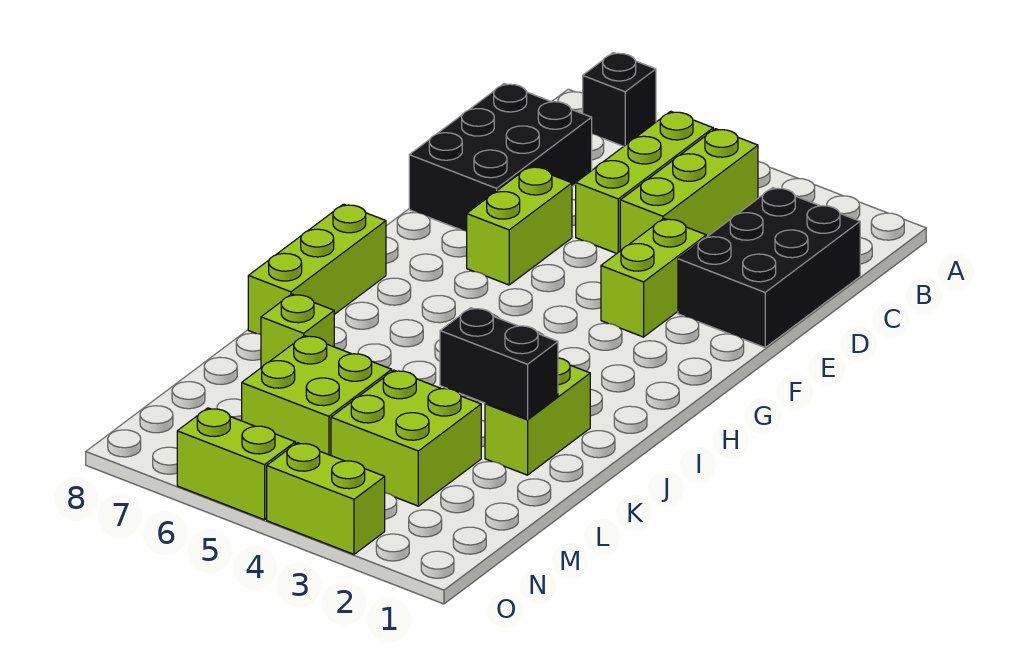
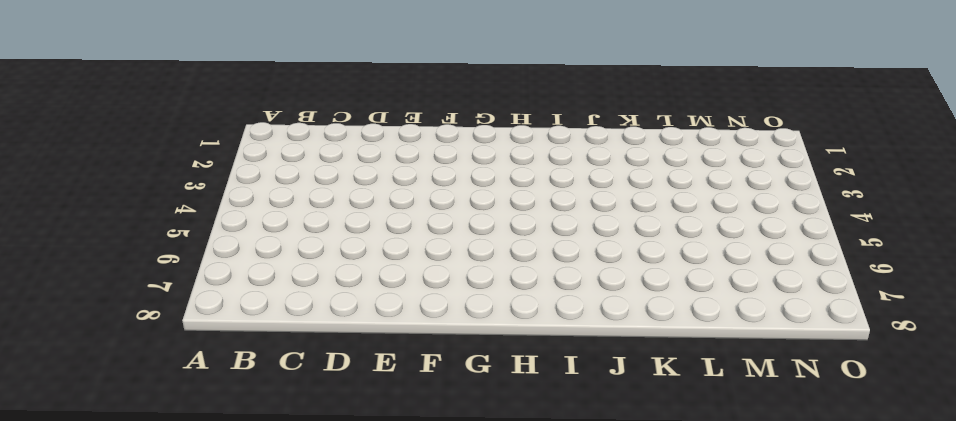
none -> black brick A7 level 1
none -> lime brick B4:D4 level 1
none -> lime brick B5:D5 level 1

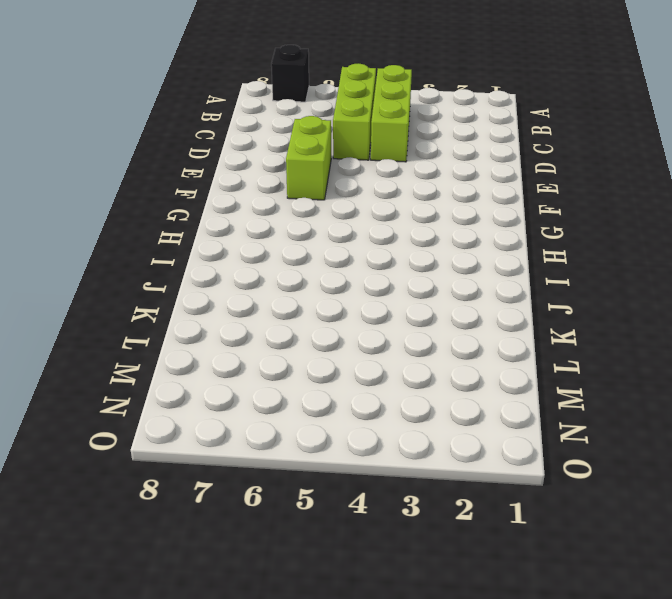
none -> black brick C1:E2 level 1
none -> black brick C7:E8 level 1
none -> lime brick E3:F3 level 1

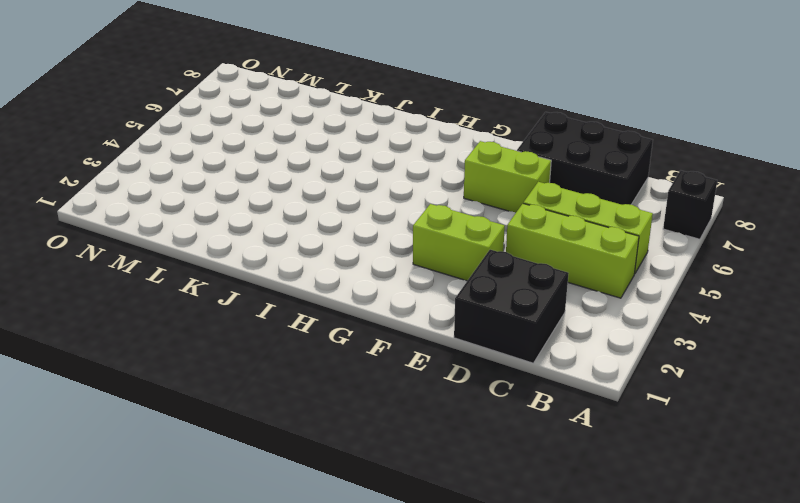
black brick C1:D2 level 1 -> black brick C1:E2 level 1
none -> lime brick H8:J8 level 1
none -> lime brick J2:K2 level 1
none -> lime brick K7 level 1

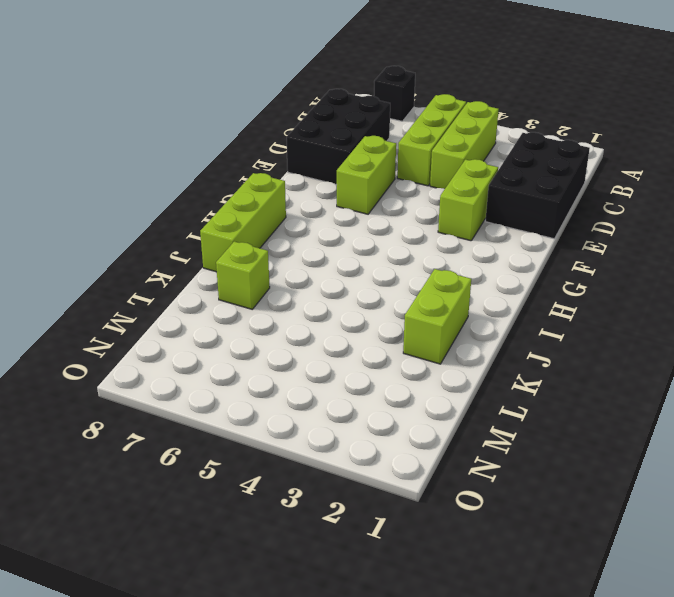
none -> lime brick L3:M4 level 1
none -> lime brick L5:M6 level 1
none -> lime brick O3:O4 level 1

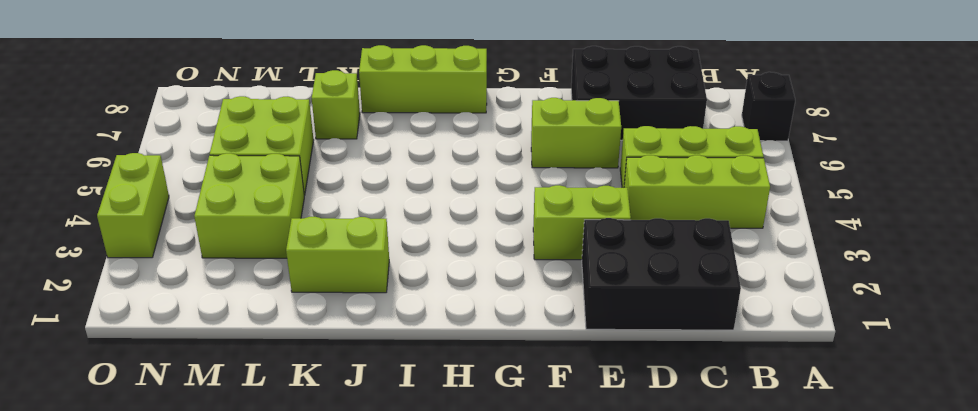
none -> lime brick O5:O6 level 1
none -> black brick K2:K3 level 2

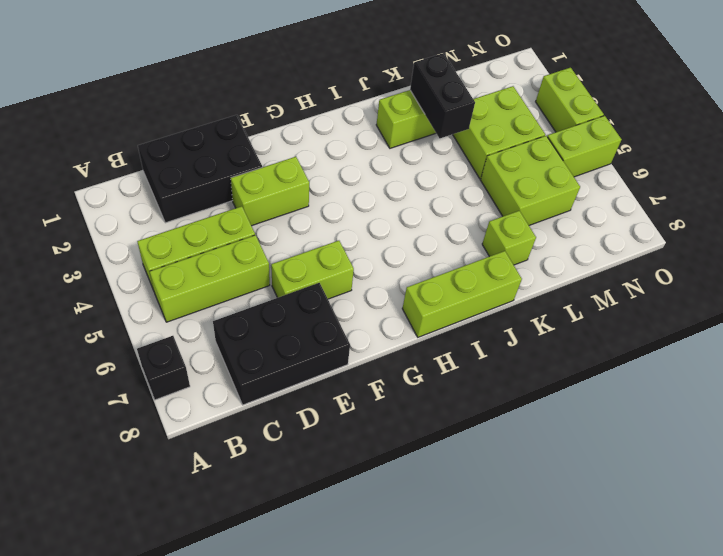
lime brick N5:O5 level 1 -> lime brick O5:O6 level 1

